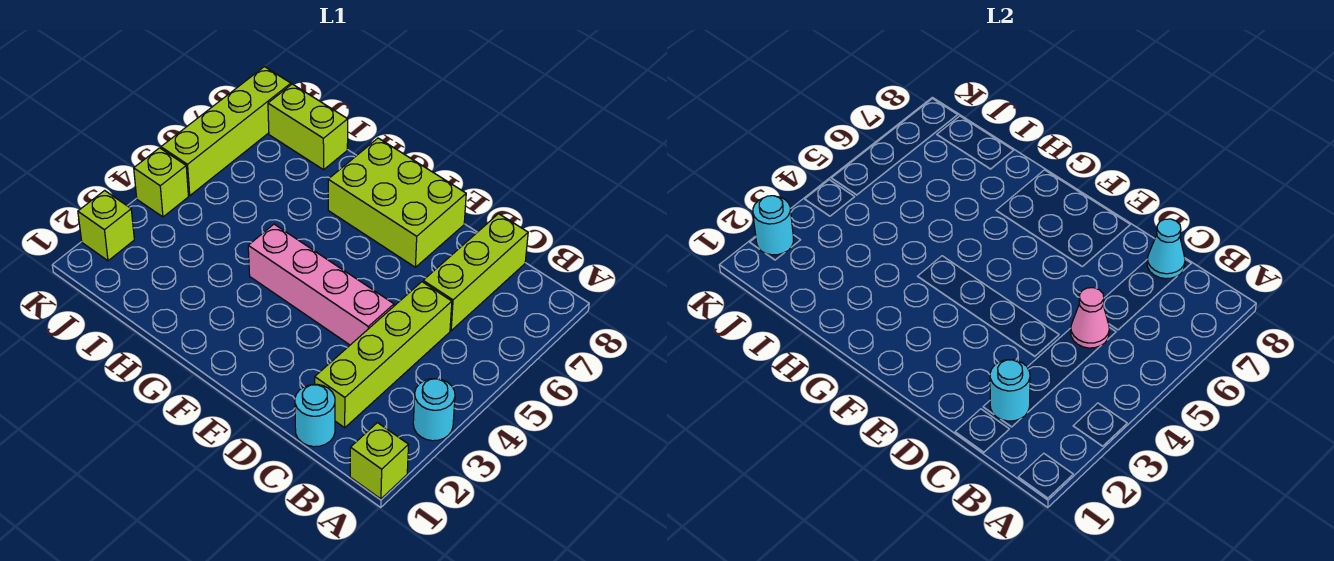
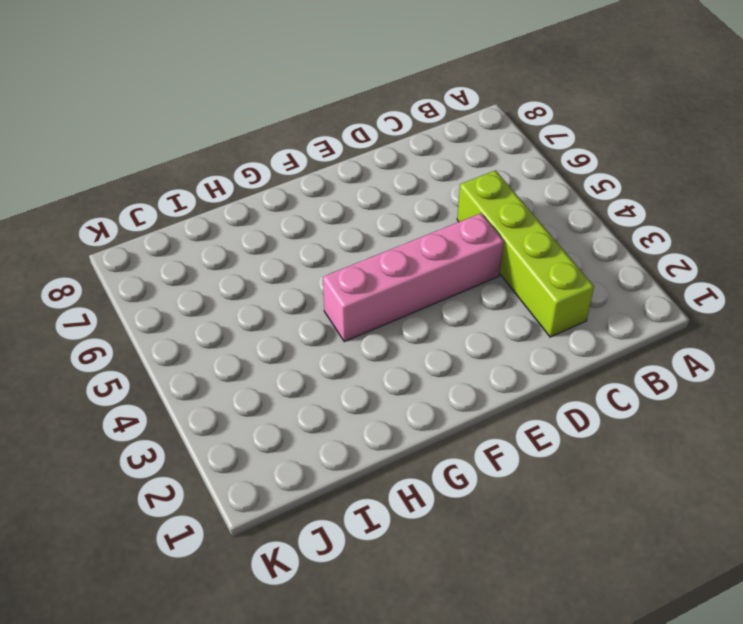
none -> lime brick A1 level 1
none -> cyan round brick A3 level 1
none -> cyan round brick C1 level 1

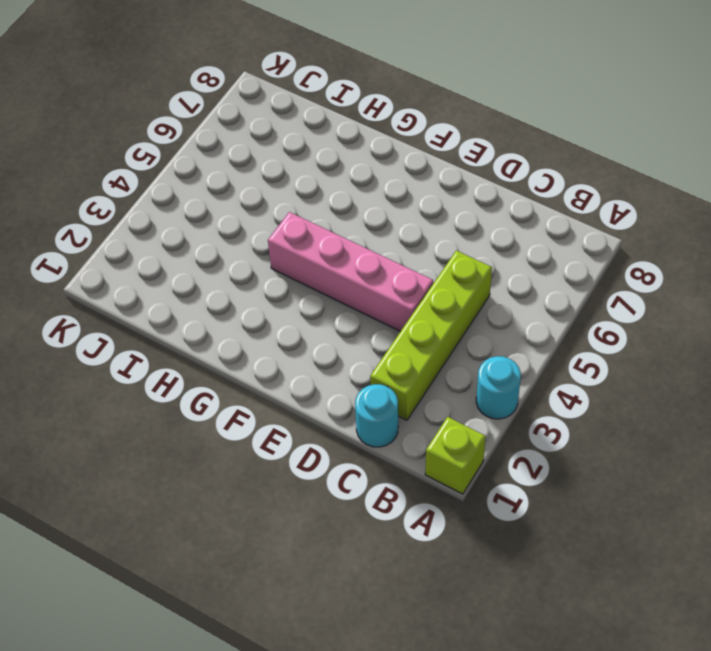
none -> lime brick C6:C8 level 1
none -> lime brick E7:G8 level 1
none -> lime brick I8:J8 level 1

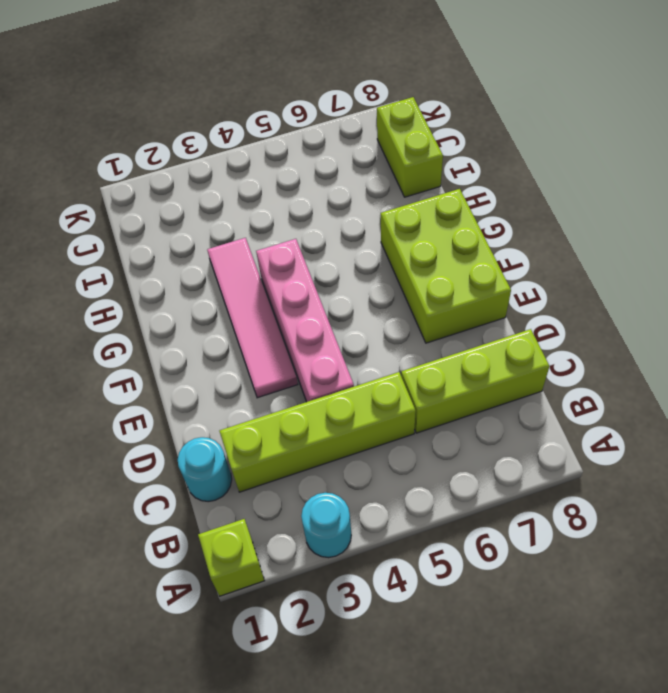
pink tile E3:H3 level 1 -> none
none -> lime brick K2 level 1
none -> lime brick K4 level 1
none -> lime brick K5:K8 level 1

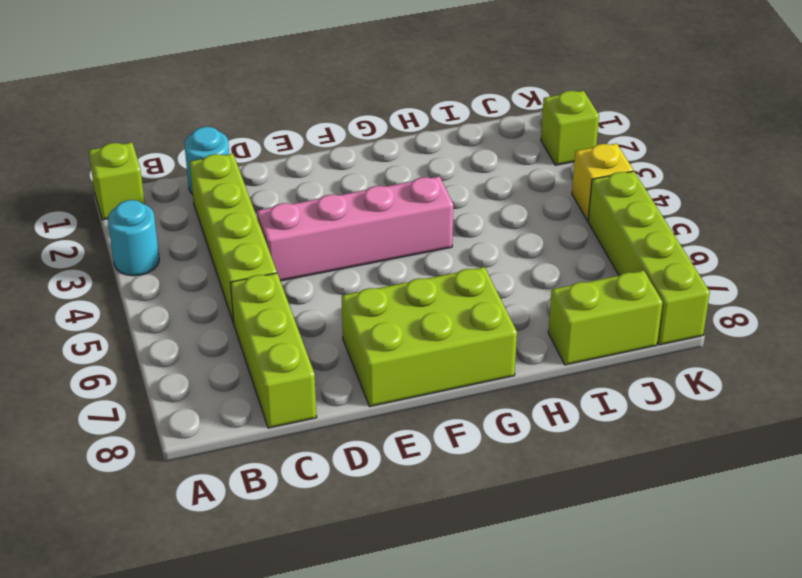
yellow brick K4 level 1 -> lime brick K4 level 1
none -> cyan round brick C2 level 2
none -> pink cone C5 level 2
none -> cyan cone C8 level 2

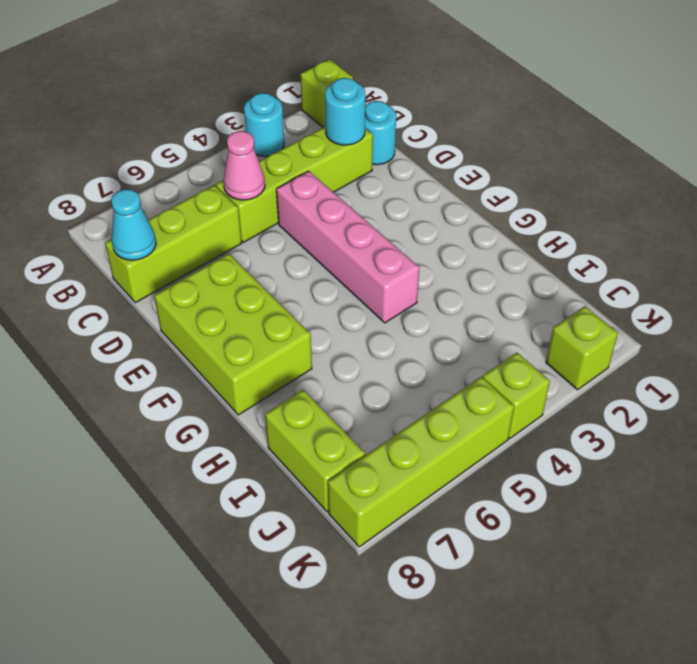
none -> cyan round brick K2 level 2

